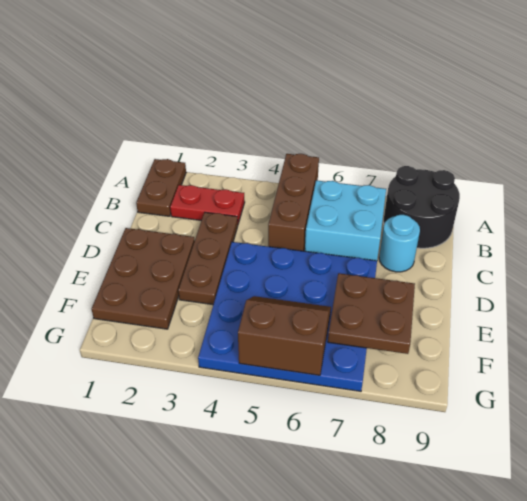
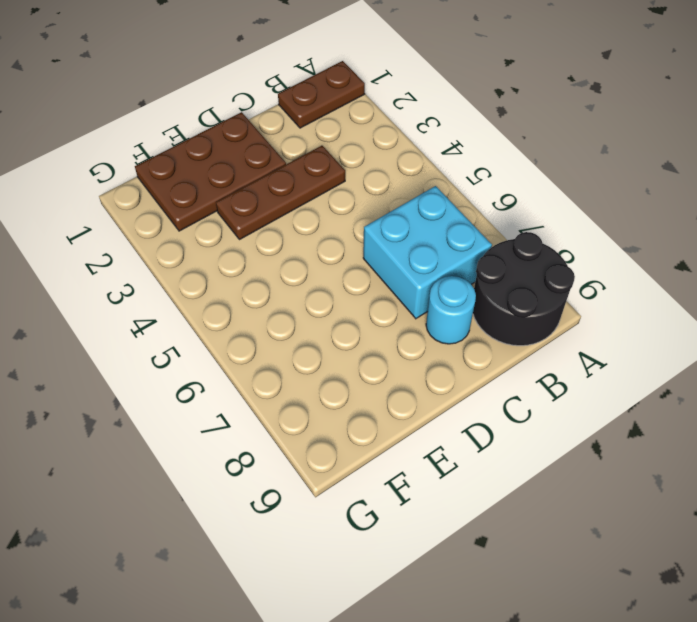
none -> brown brick A5:C5 level 1
none -> red plate B2:B3 level 1

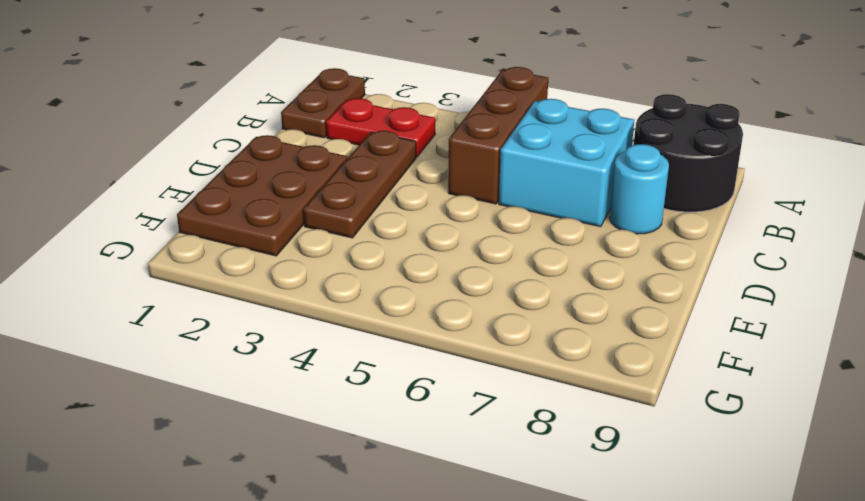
none -> blue plate D4:G7 level 1
none -> brown plate E7:F8 level 2

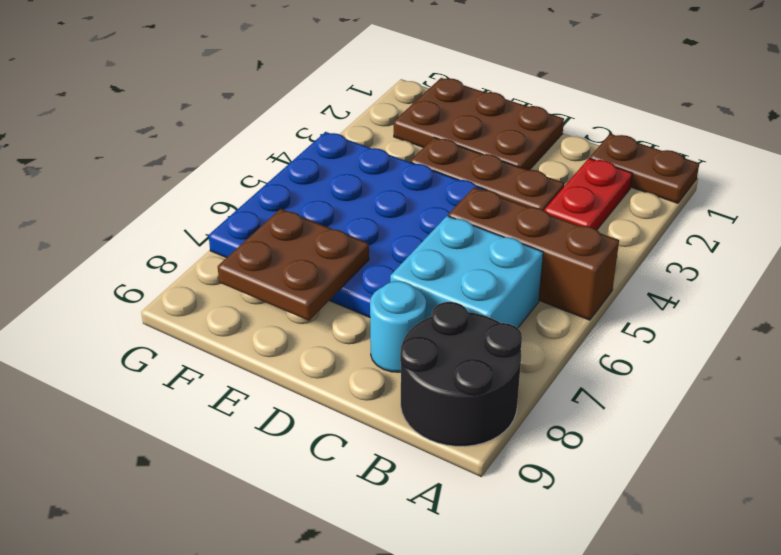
none -> brown slope F5:G6 level 2 top G

